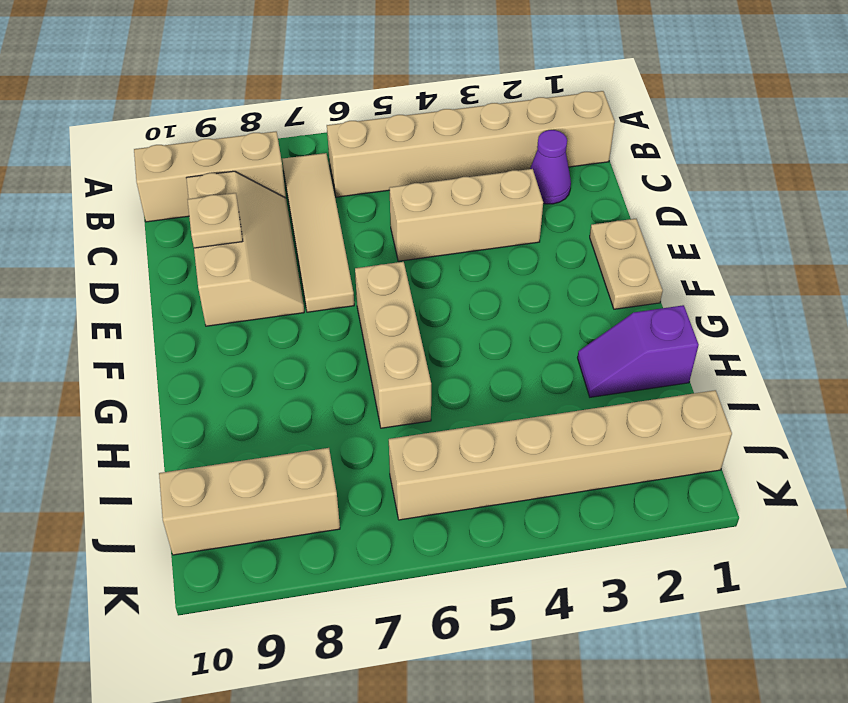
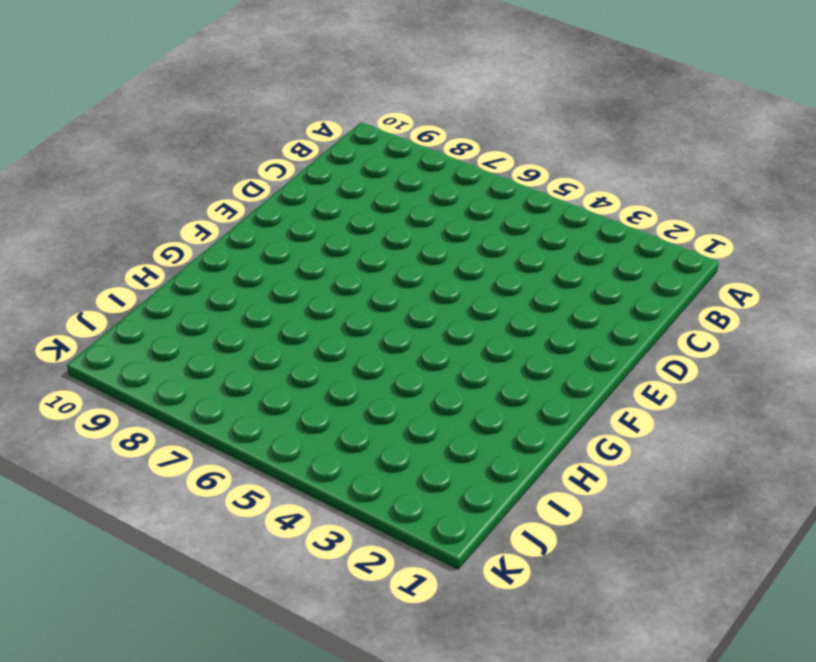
none -> tan brick B1:B6 level 1
none -> tan tile B7:E7 level 1
none -> tan brick B8:B10 level 1

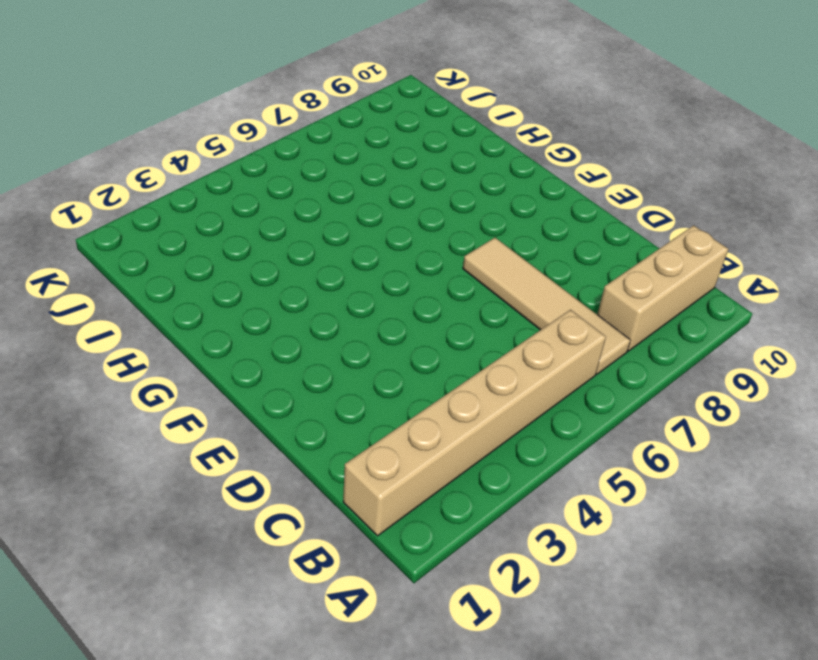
none -> purple cone C2 level 1
none -> tan slope C8:E9 level 1 top 9
none -> tan brick D3:D5 level 1

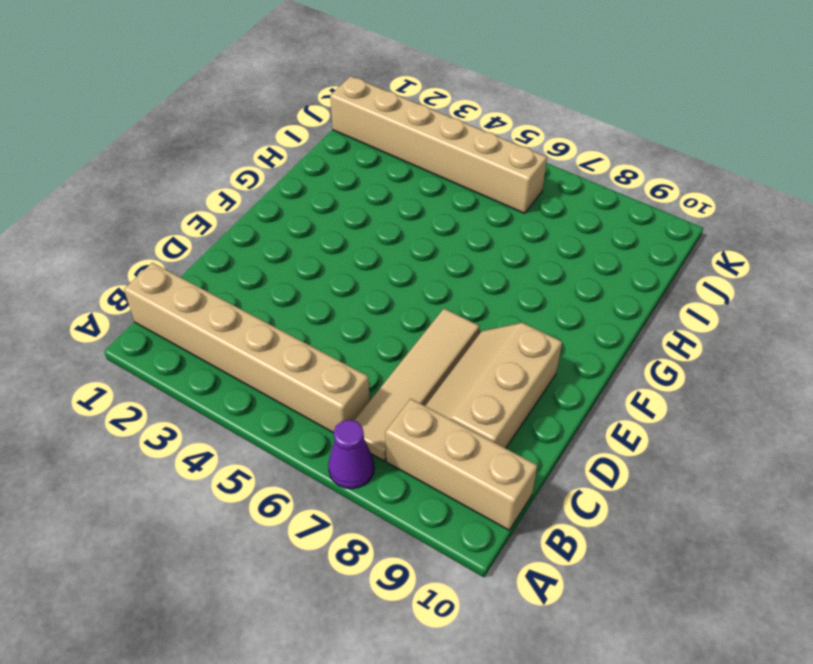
purple cone A7 level 1 -> purple cone C2 level 1
none -> tan brick D3:D5 level 1
none -> tan plate E1:F1 level 1
none -> tan brick F6:H6 level 1

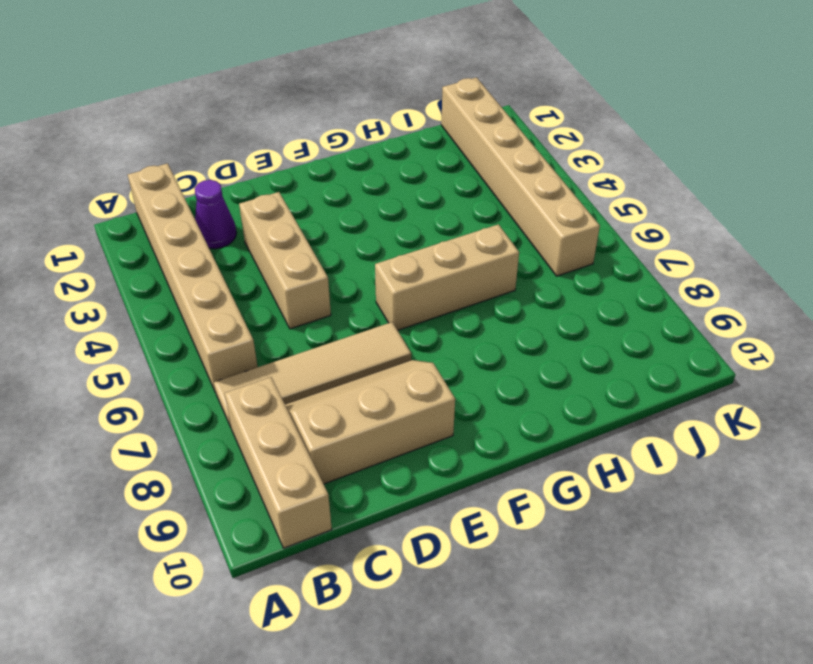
none -> tan plate E1:F1 level 1
none -> purple slope H1:H2 level 1 top 1
none -> tan brick J8:J10 level 1

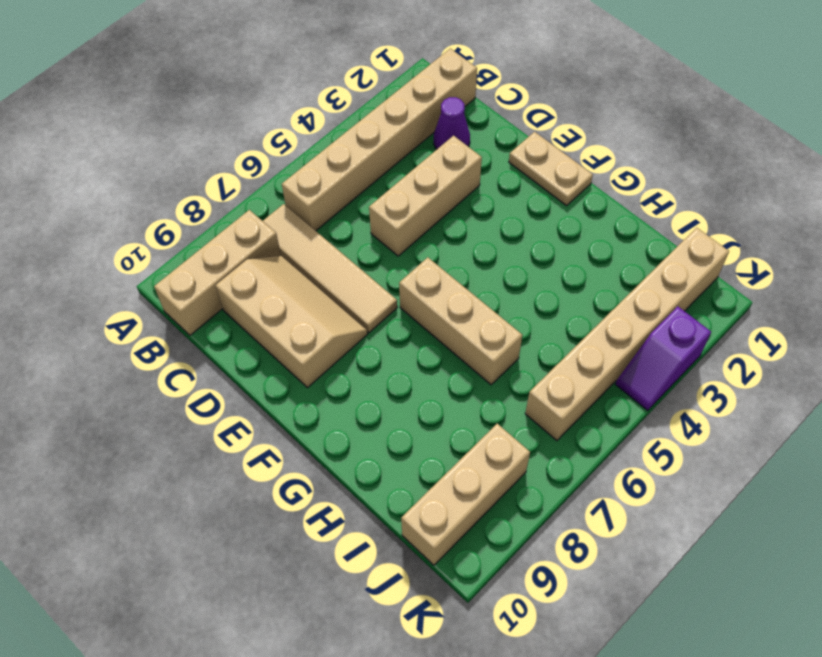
purple slope K3:K4 level 1 top 3 -> purple slope H1:H2 level 1 top 1
none -> tan plate D9 level 2

